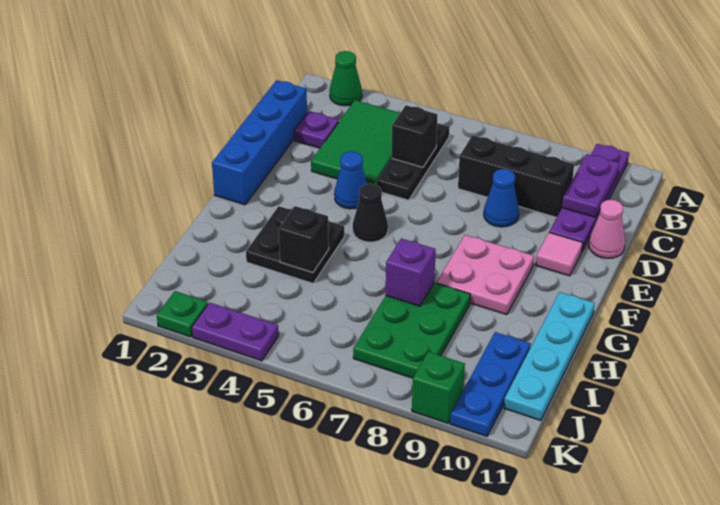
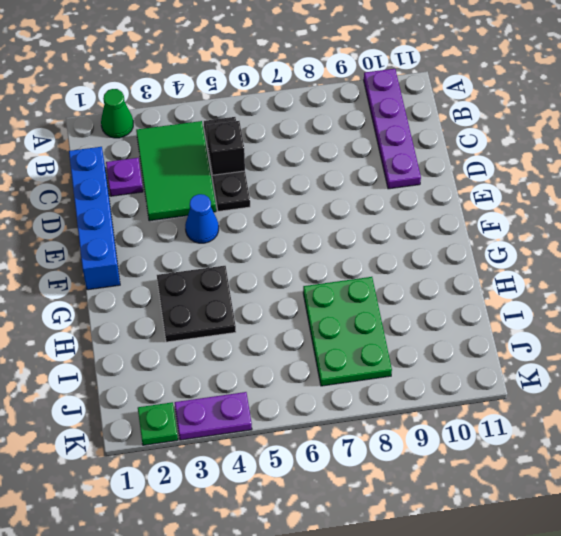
none -> black brick C7:C9 level 1
none -> blue cone D8 level 1
none -> pink cone D11 level 1

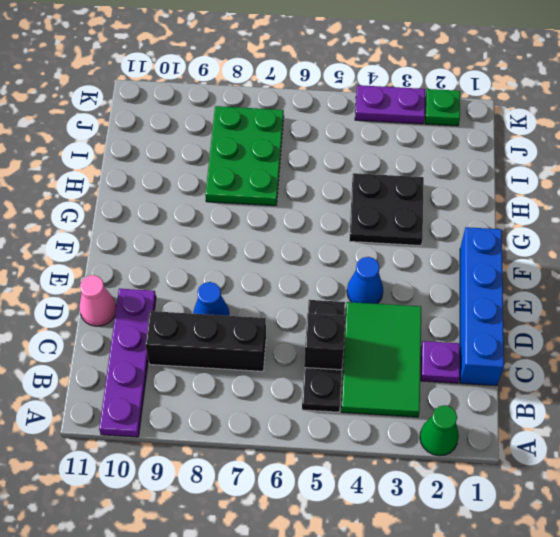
none -> pink tile E10 level 1
none -> black cone F5 level 1
none -> pink plate F8:G9 level 1

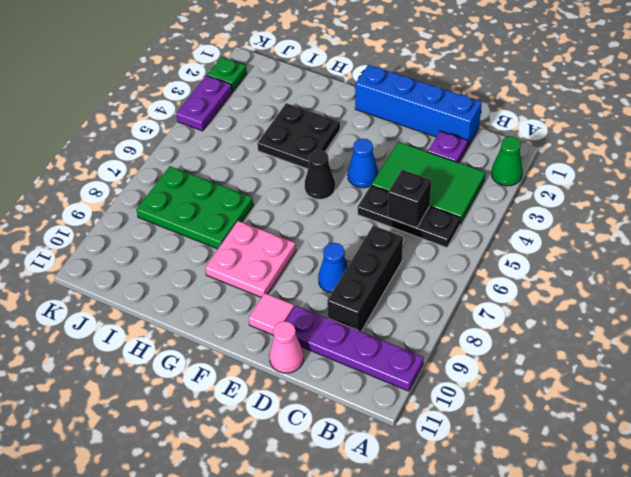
none -> cyan plate G11:J11 level 1
none -> blue plate I10:K10 level 1
none -> green brick K9 level 1

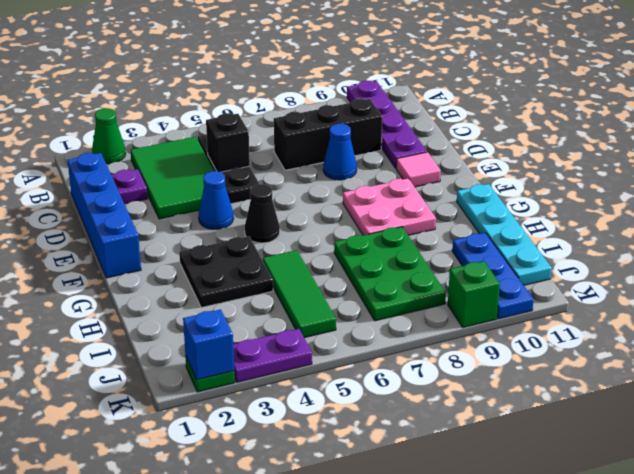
green tile H5:J5 level 1 -> none
blue brick K2 level 2 -> none
none -> pink cone D11 level 1
none -> purple plate B10:C10 level 2
none -> black brick H4 level 2

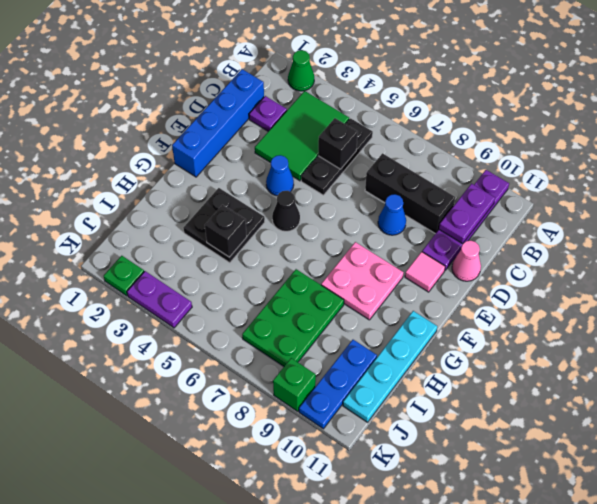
none -> purple brick H7 level 2

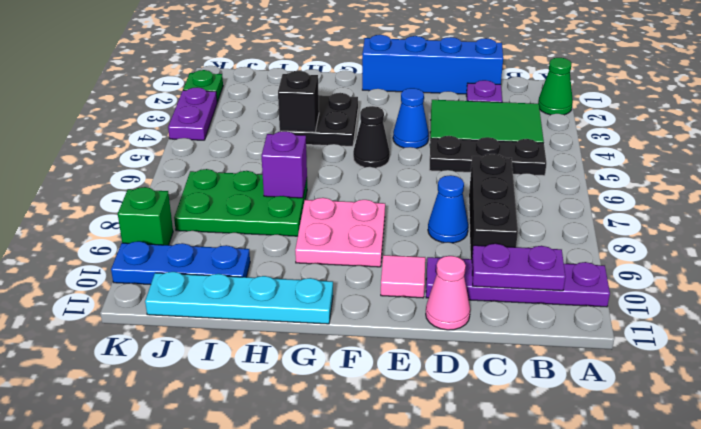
none -> black brick C5 level 2

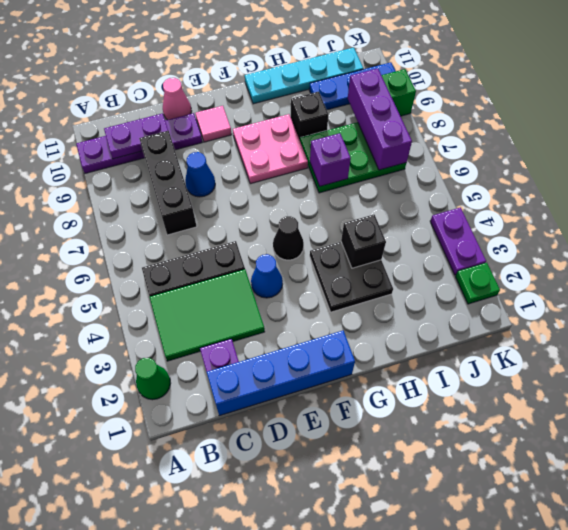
black brick H9 level 1 -> black brick C5 level 2
purple brick J7:J9 level 2 -> none

